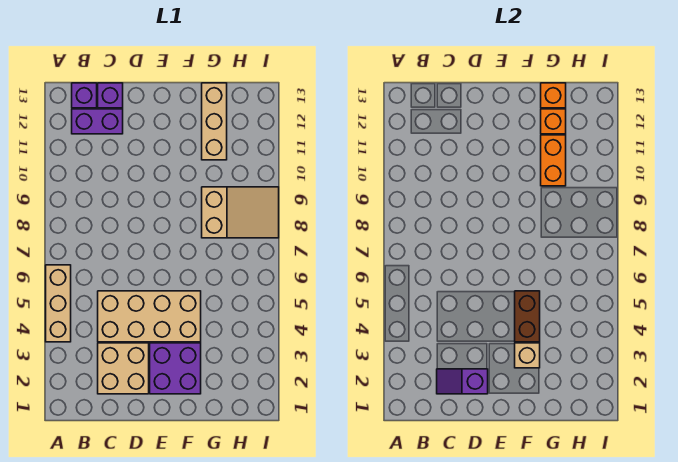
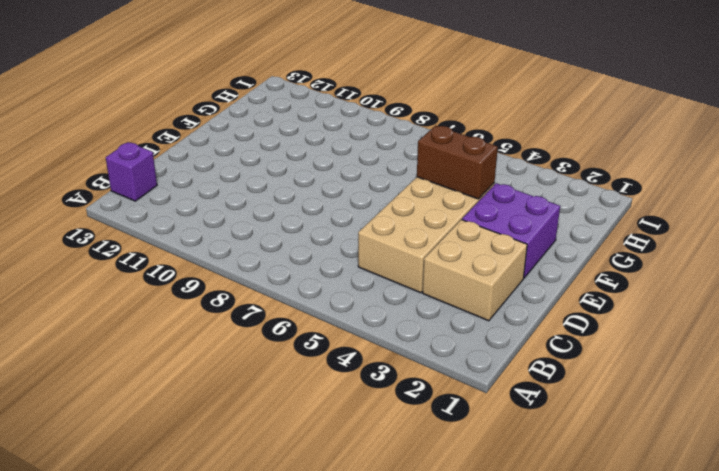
none -> tan brick A4:A6 level 1
none -> purple brick B12:C12 level 1
none -> purple brick C13 level 1

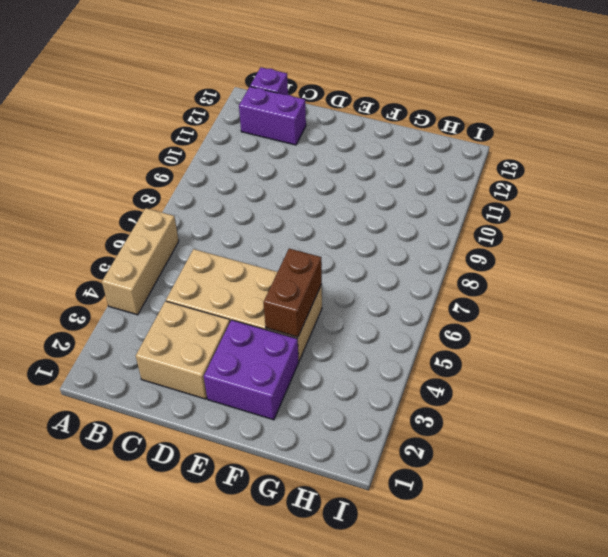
none -> purple brick C13 level 1
none -> tan slope G8:I9 level 1 top G
none -> tan brick G11:G13 level 1

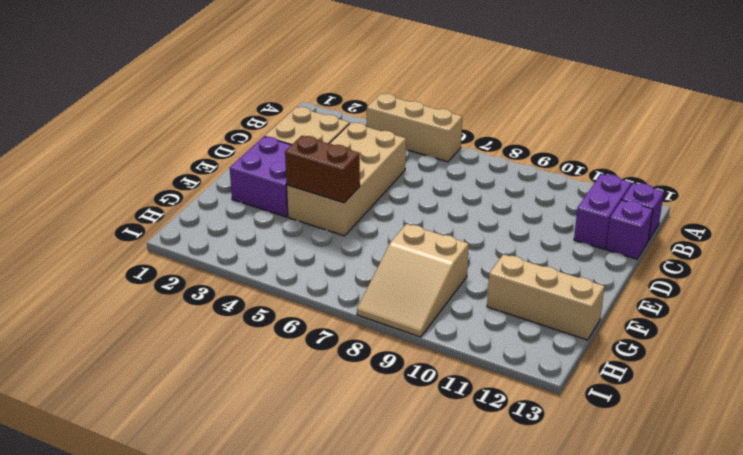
none -> purple slope C2:D2 level 2 top D
none -> tan brick F3 level 2
none -> orange brick G10:G11 level 2

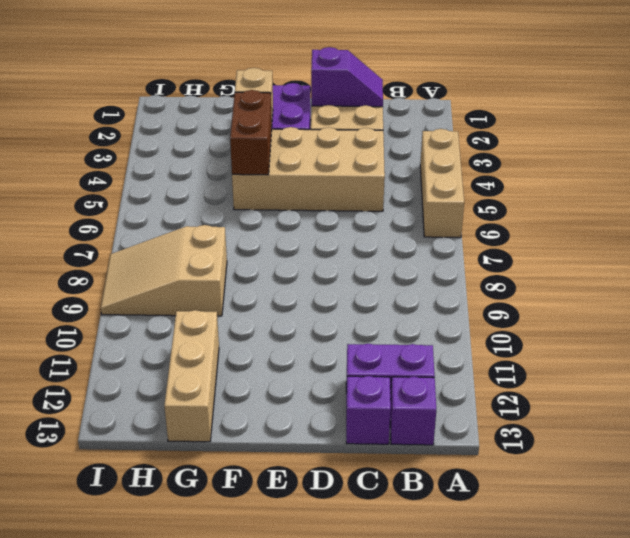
none -> orange brick G10:G11 level 2
none -> orange brick G12 level 2
none -> orange brick G13 level 2

